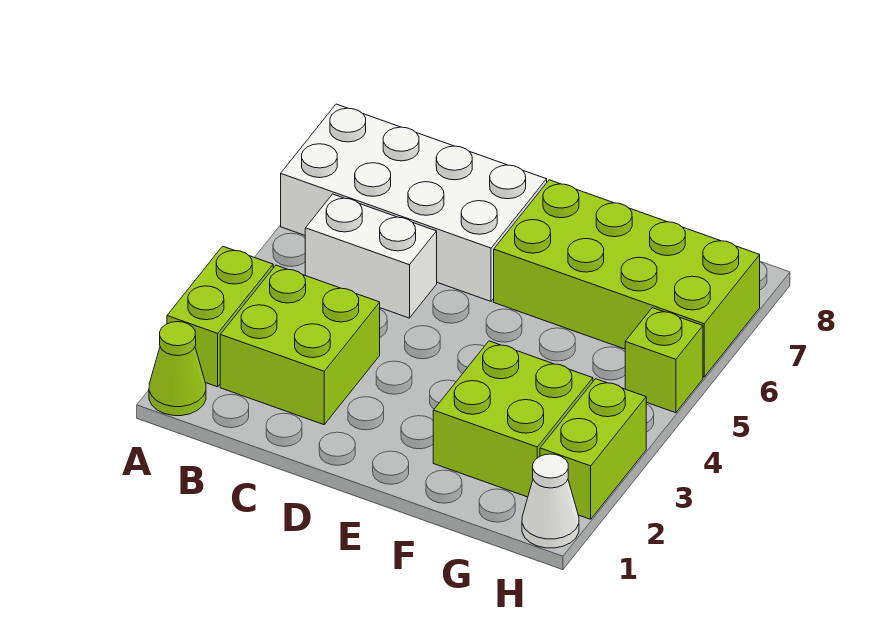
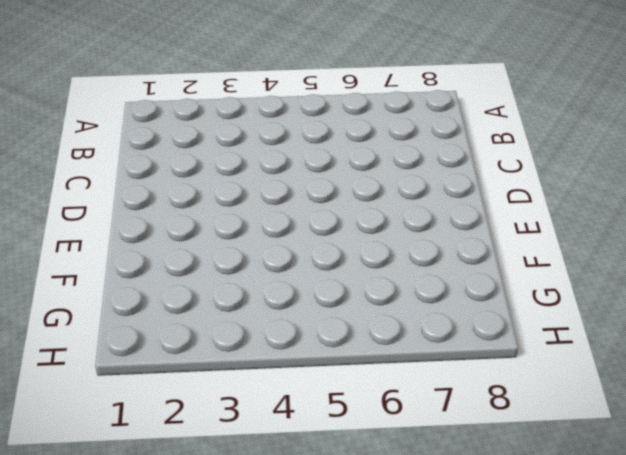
none -> lime cone A1 level 1
none -> lime brick A2:A3 level 1

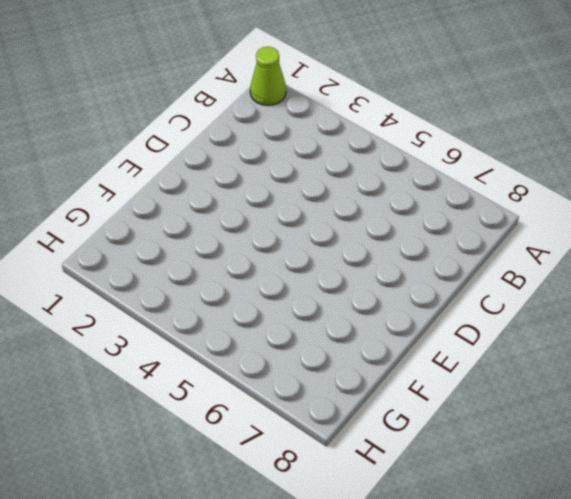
none -> lime brick A2:A3 level 1
none -> white brick A6:D7 level 1

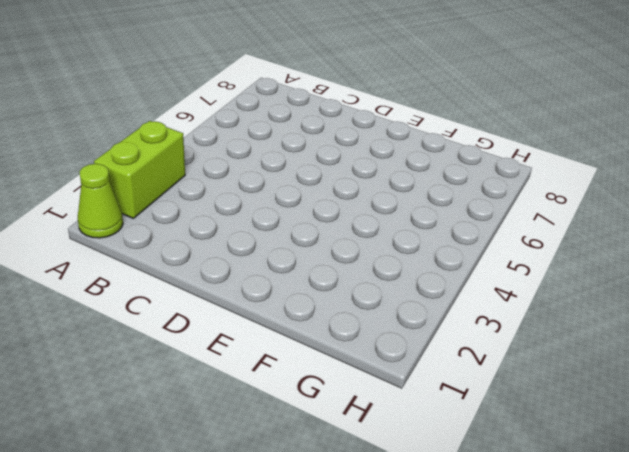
none -> white brick A6:D7 level 1
none -> lime brick B2:C3 level 1

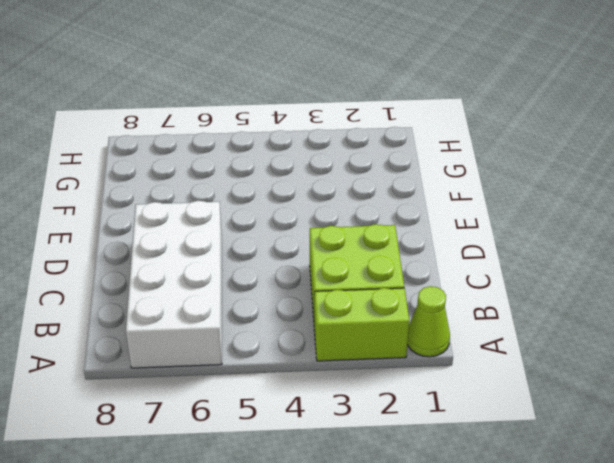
none -> white brick B5:C5 level 1
none -> lime brick E6:H7 level 1

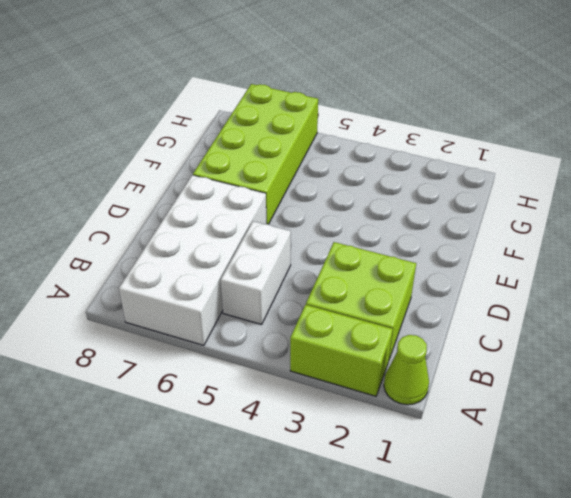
none -> lime brick F2:G3 level 1
none -> white cone H1 level 1

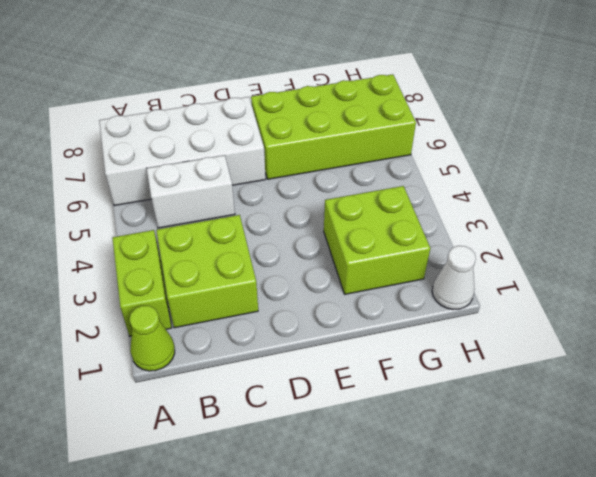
none -> lime brick H2:H3 level 1
none -> lime brick H5 level 1

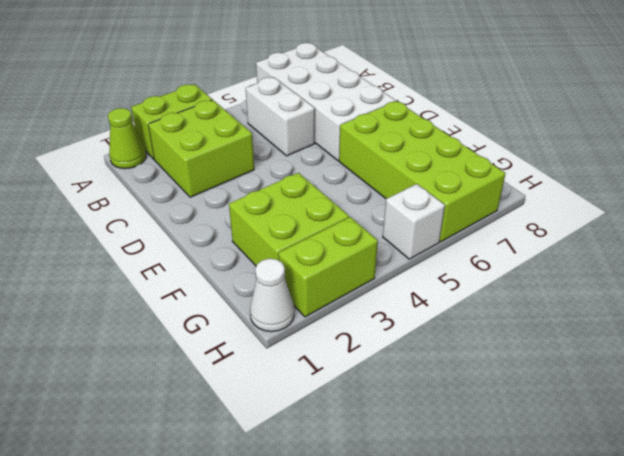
white brick H5 level 1 -> lime brick H5 level 1

